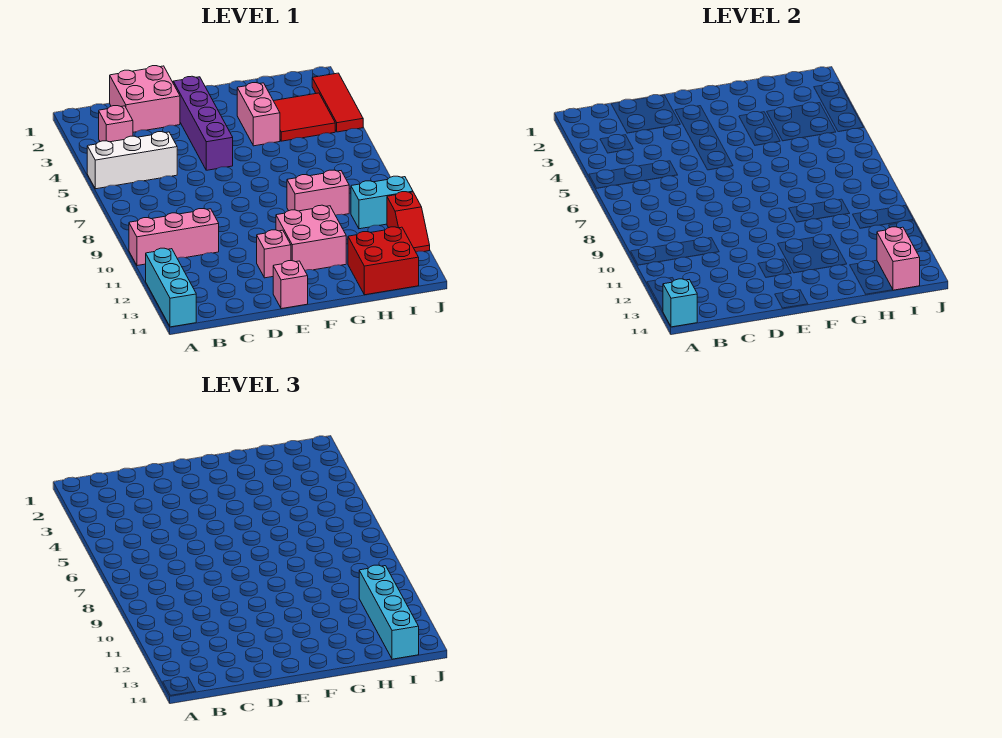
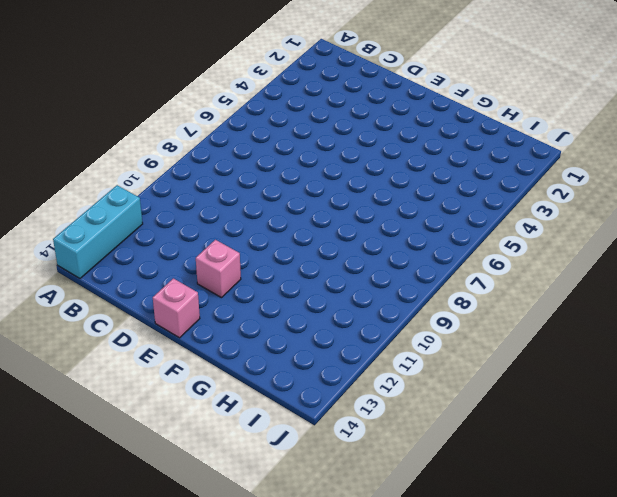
none -> white brick A5:C5 level 1
none -> pink brick A10:C10 level 1
none -> pink brick B3 level 1

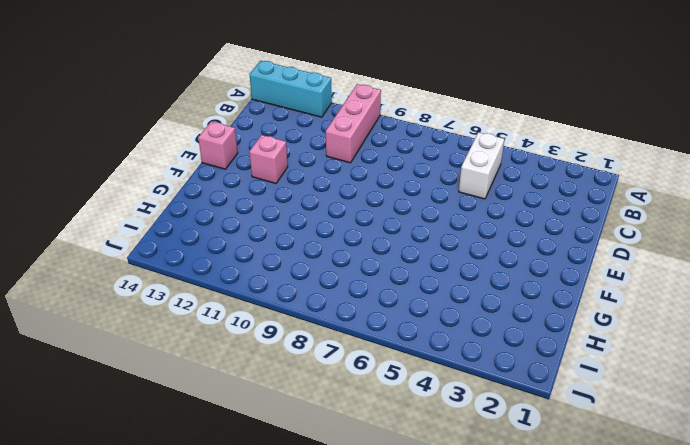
white brick B5:C5 level 1 -> white brick A5:C5 level 1
none -> pink brick B3 level 1
none -> pink brick C1:D2 level 1
none -> purple brick E2:E5 level 1

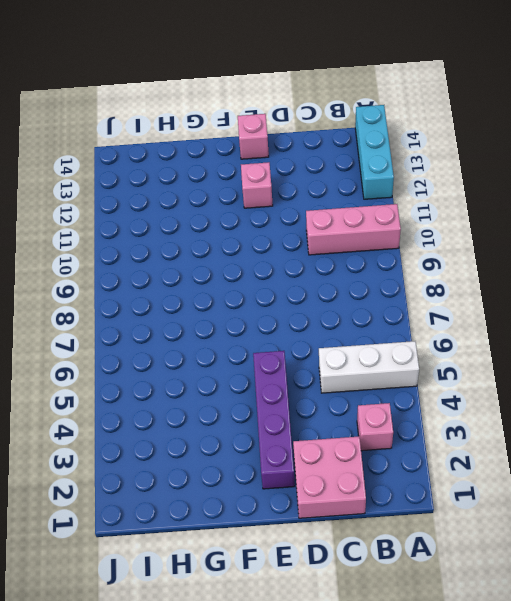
none -> pink brick F11:G12 level 1
none -> pink brick G3:G4 level 1
none -> pink brick G9:H9 level 1

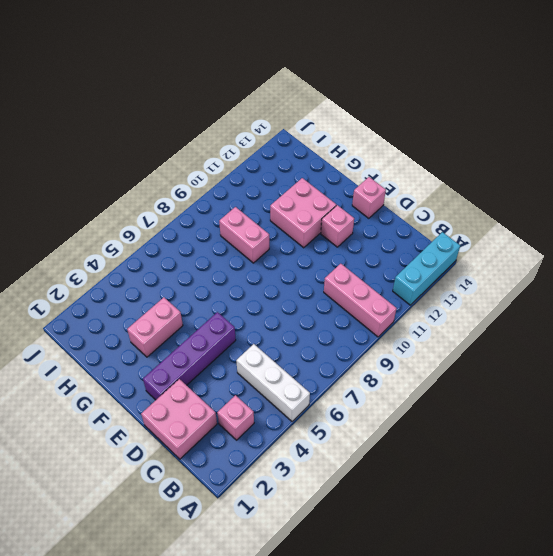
none -> red tile H3:I4 level 1
none -> red brick H13:I14 level 1
none -> cyan brick I10:J10 level 1

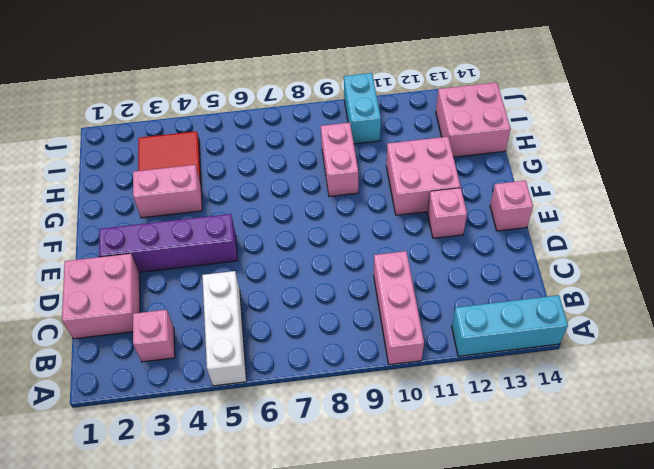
pink brick H13:I14 level 1 -> red brick H13:I14 level 1
none -> red tile J2:J4 level 1
none -> red slope J11:J12 level 1 top 11
none -> cyan brick A14 level 2

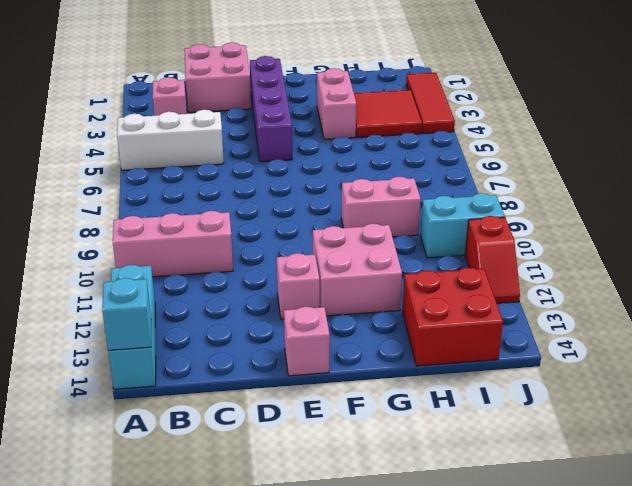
none -> pink brick I13:I14 level 2
none -> cyan brick I11:I14 level 3

